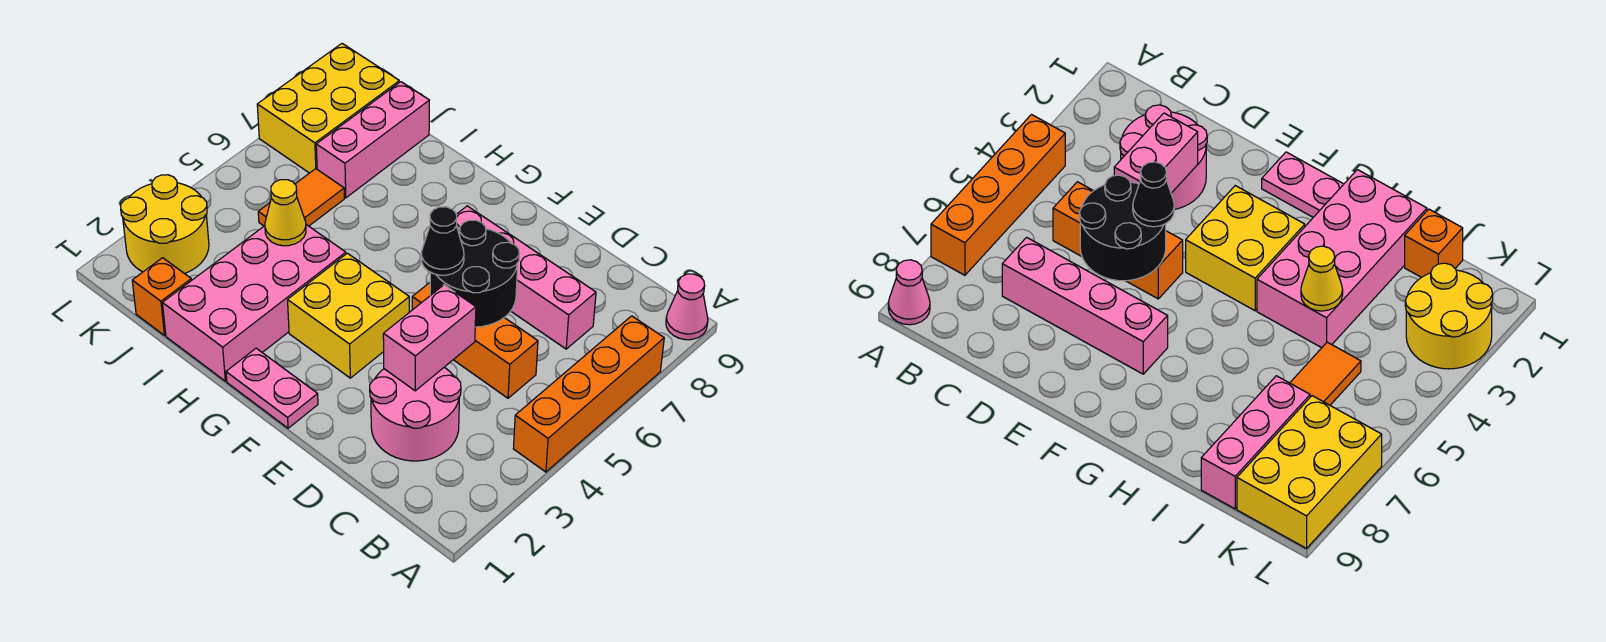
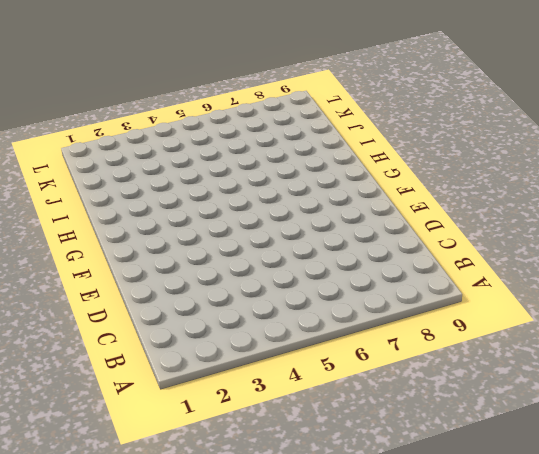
none -> orange brick A4:A7 level 1
none -> pink cone A9 level 1
none -> pink round brick C2:D3 level 1

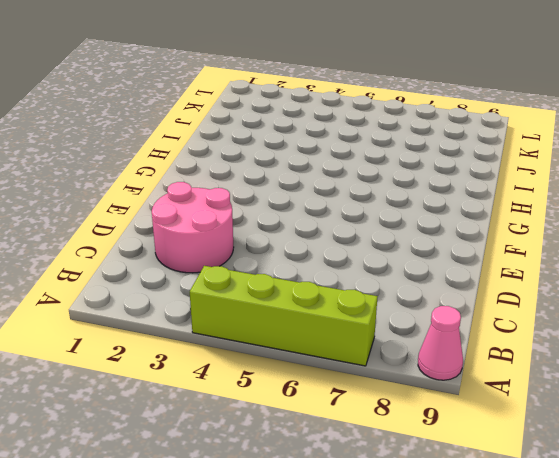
lime brick A4:A7 level 1 -> orange brick A4:A7 level 1
none -> orange brick C5:E5 level 1
none -> pink brick C7:F7 level 1
none -> pink plate F1:G1 level 1

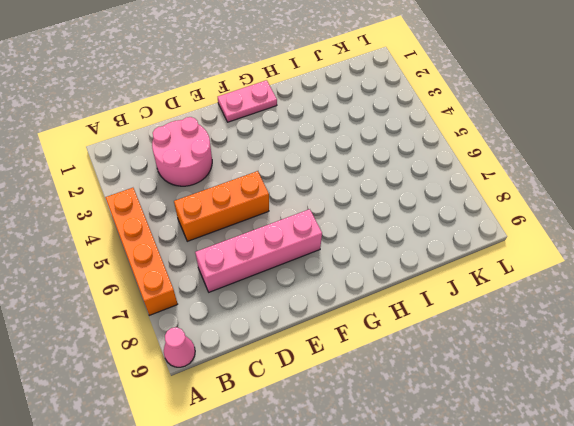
none -> yellow brick F3:G4 level 1
none -> pink brick H1:I4 level 1
none -> orange brick J1 level 1

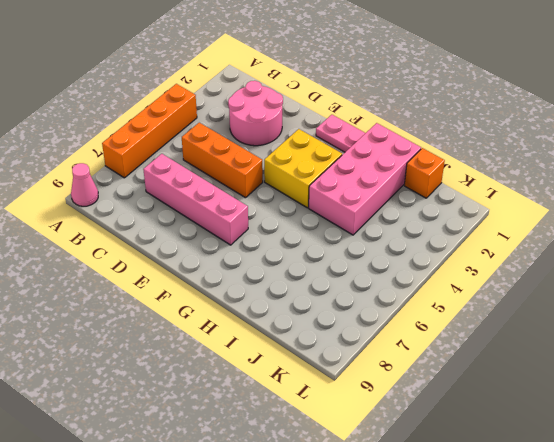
none -> orange tile J5:J6 level 1
none -> pink brick J7:J9 level 1
none -> yellow round brick K2:L3 level 1

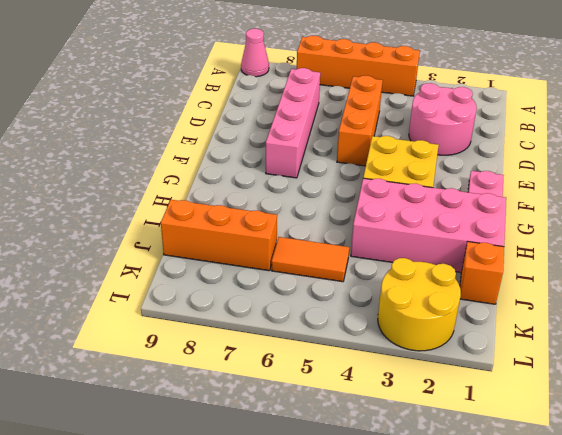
orange brick J7:J9 level 1 -> pink brick J7:J9 level 1
none -> yellow brick K7:L9 level 1
none -> pink brick D3:D4 level 2
none -> black round brick D5:E6 level 2

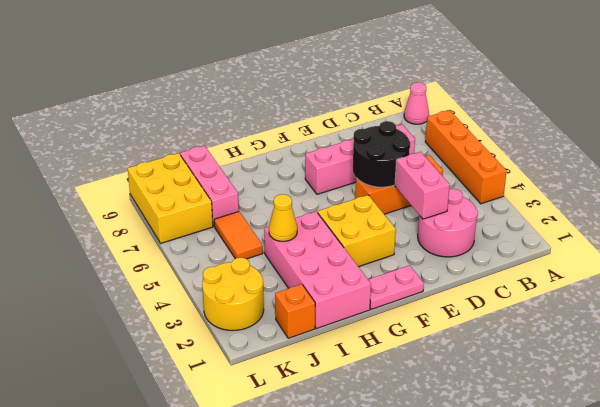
none -> black cone E5 level 3

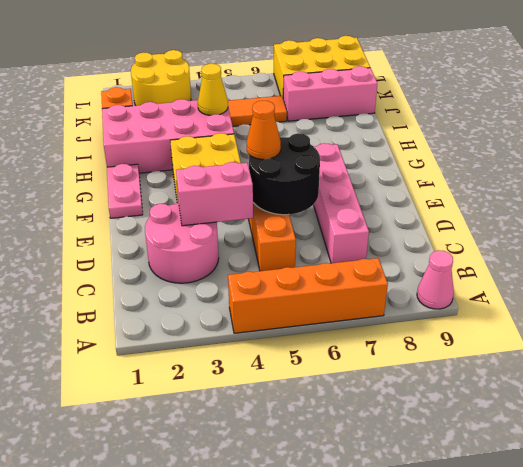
orange cone E5 level 3 -> black cone E5 level 3

